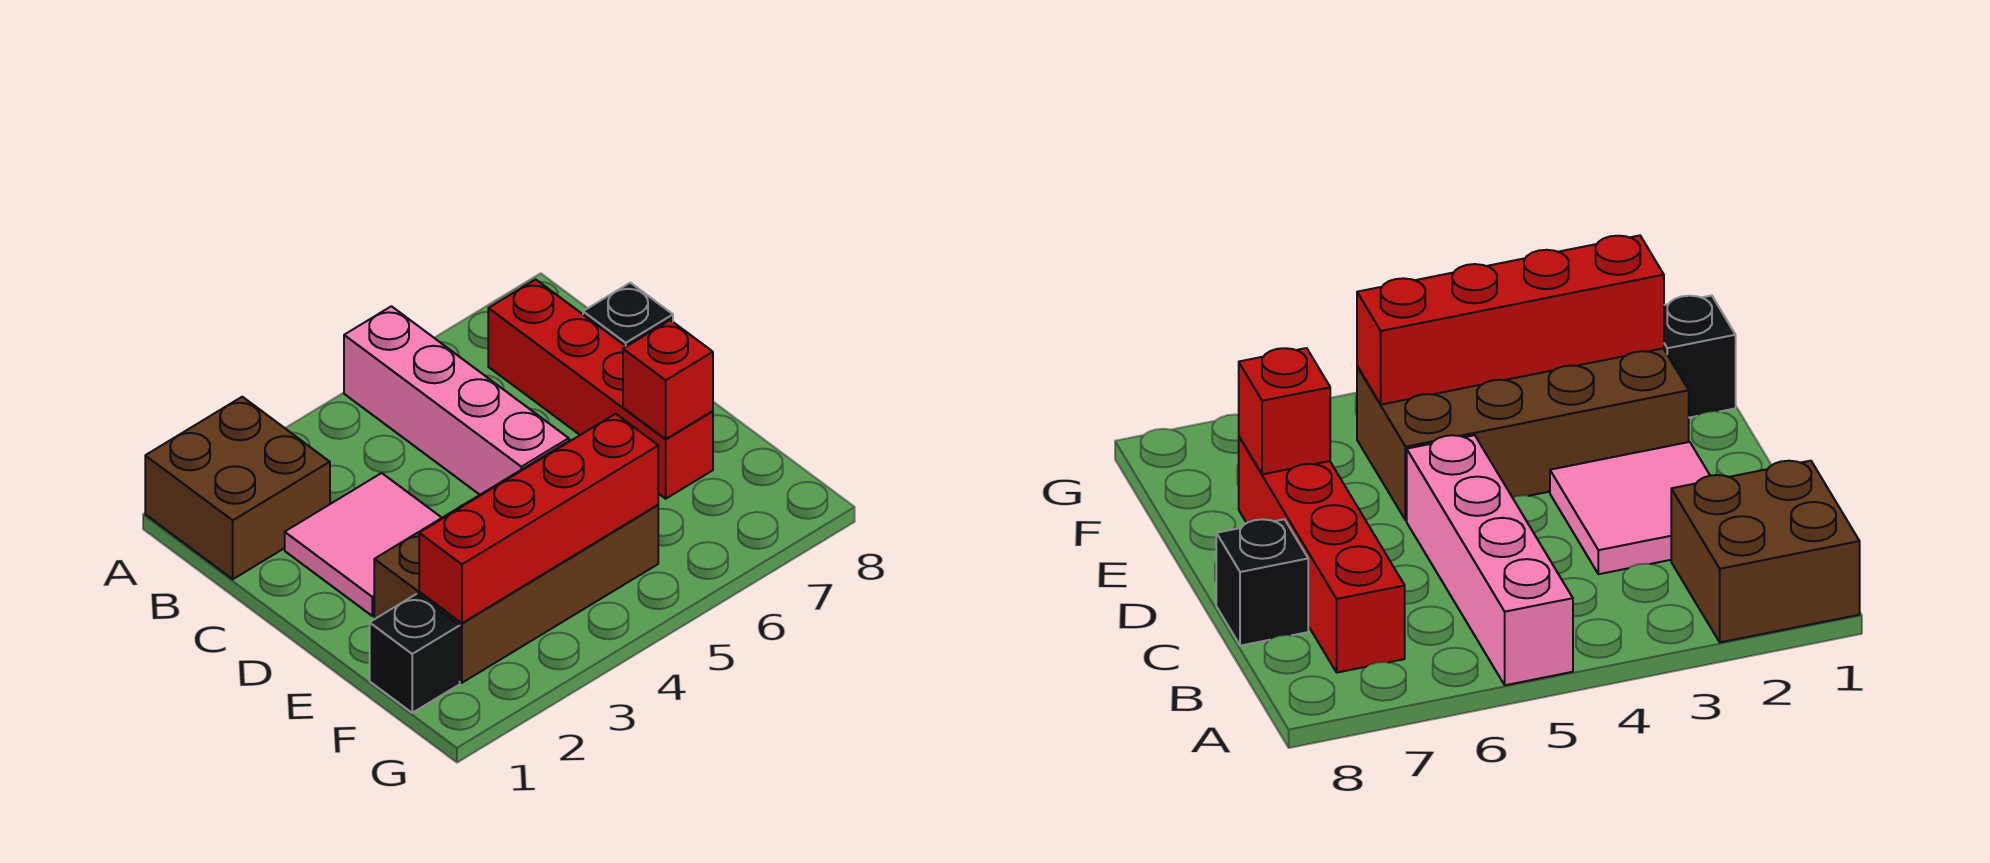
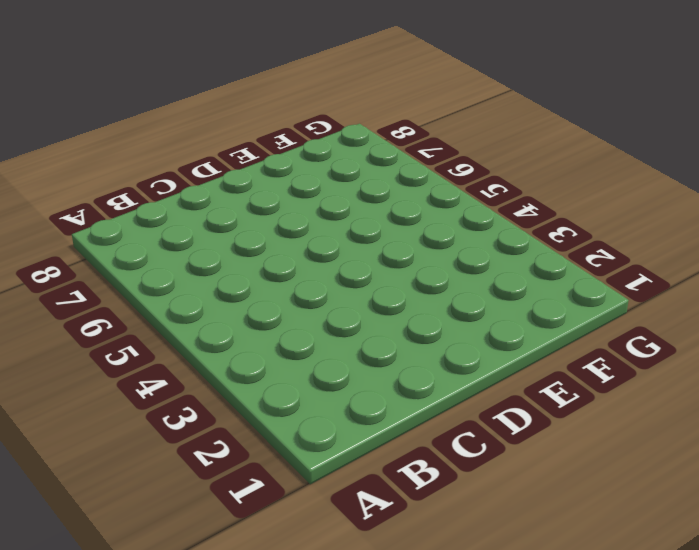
none -> brown brick A1:B2 level 1
none -> pink brick A5:D5 level 1

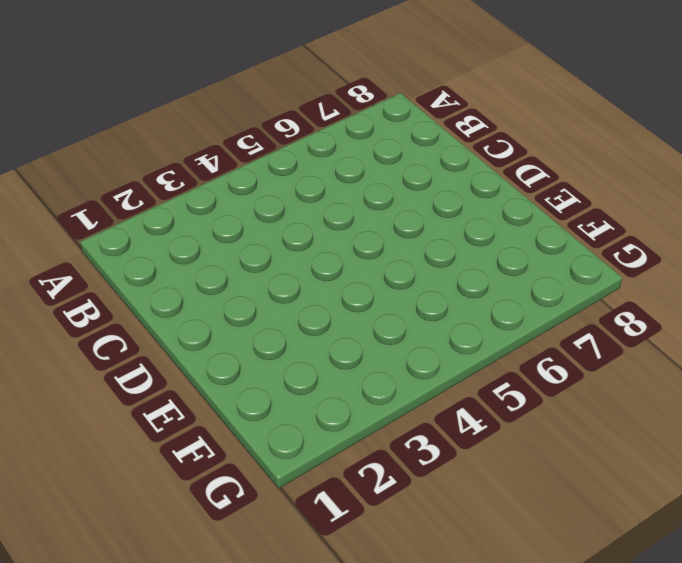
none -> brown brick A1:B2 level 1
none -> pink brick A5:D5 level 1

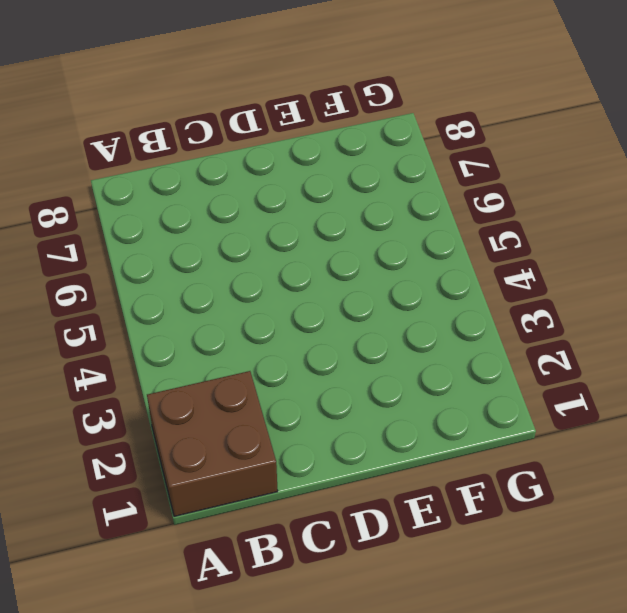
none -> pink brick A5:D5 level 1
none -> red brick B7:E7 level 1

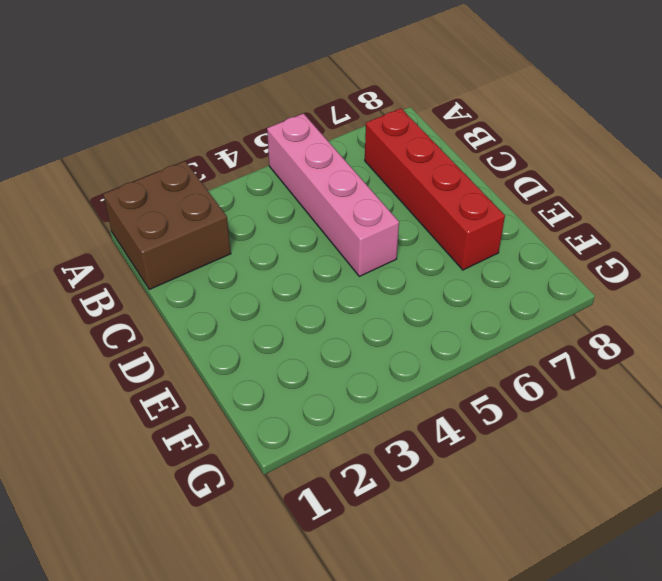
none -> pink tile C2:D3 level 1
none -> black brick C8 level 1

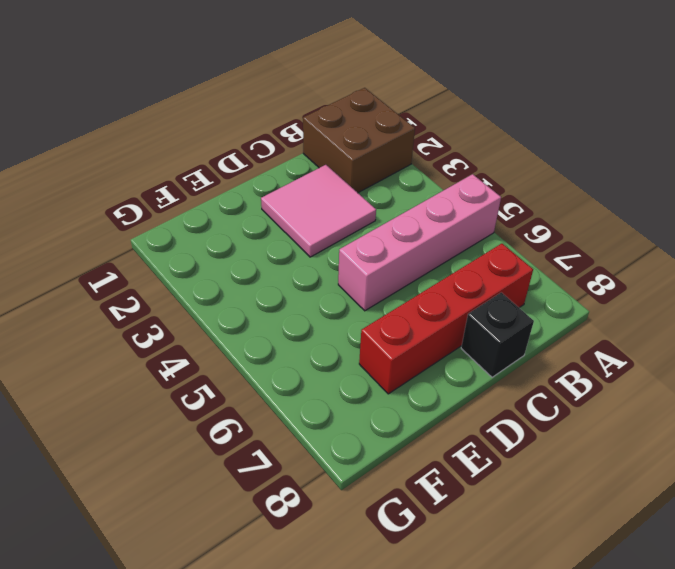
none -> brown brick E2:F5 level 1
none -> black brick F1 level 1

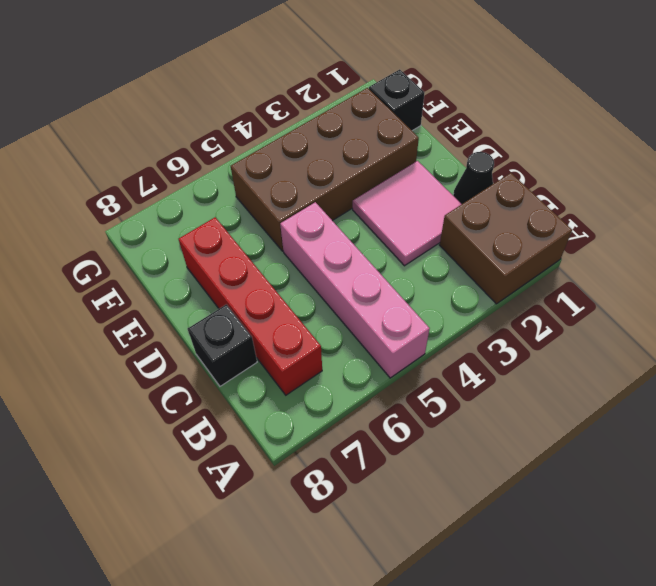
black cone C1 level 1 -> none
none -> red brick E7 level 2
none -> red brick F2:F5 level 2

